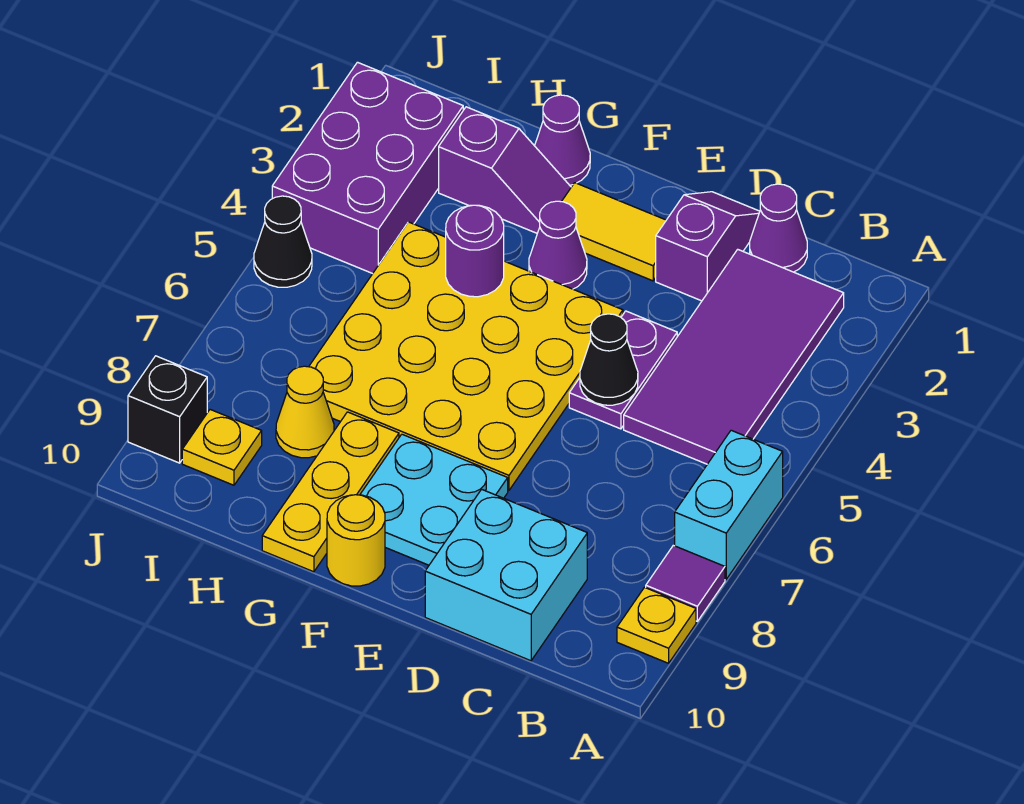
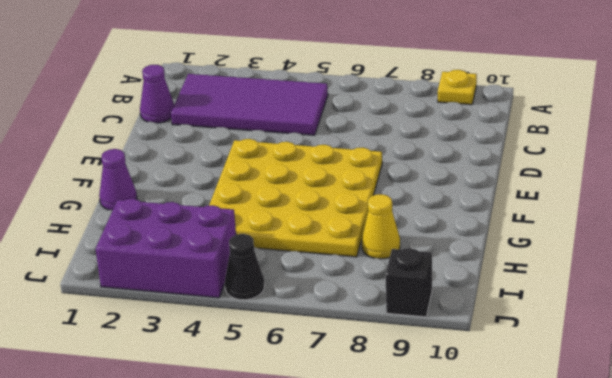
none -> cyan brick A6:A7 level 1
none -> purple tile A8 level 1
none -> cyan brick C9:D10 level 1

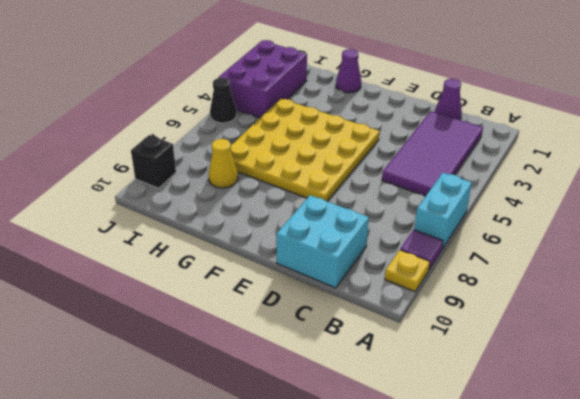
none -> purple slope D1:D2 level 1 top 2
none -> purple plate D4:D5 level 1
none -> yellow tile E2:F2 level 1

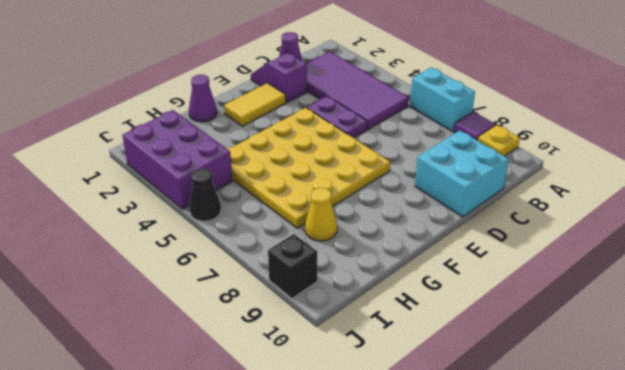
none -> cyan plate E8:F9 level 1
none -> purple cone F3 level 1
none -> yellow round brick F10 level 1

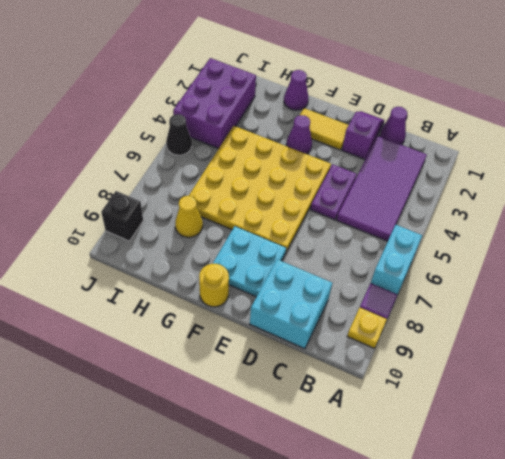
none -> purple slope G2:H2 level 1 top H
none -> yellow plate G8:G10 level 1
none -> yellow plate I9 level 1

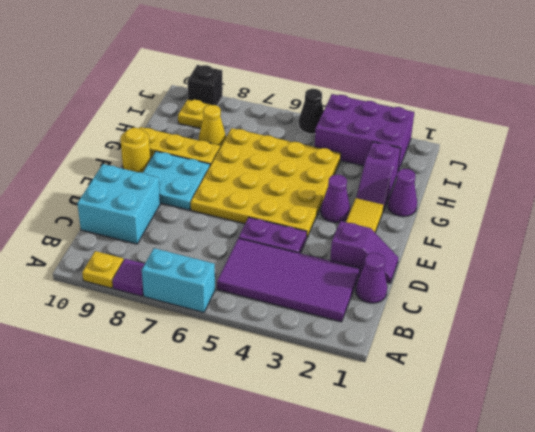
none -> black cone D5 level 2
none -> purple round brick G4 level 2

